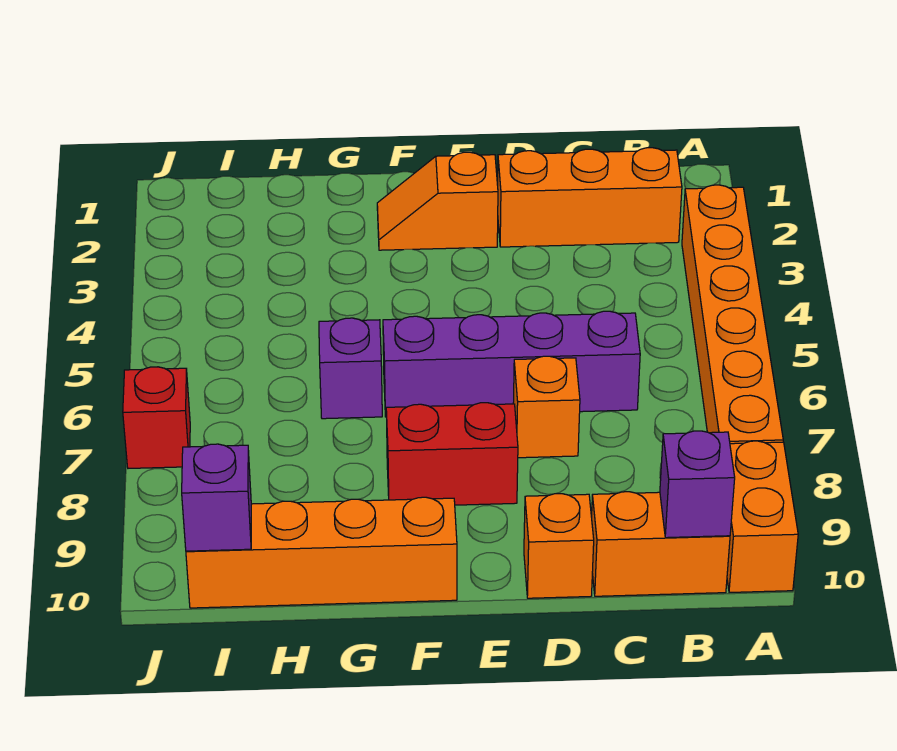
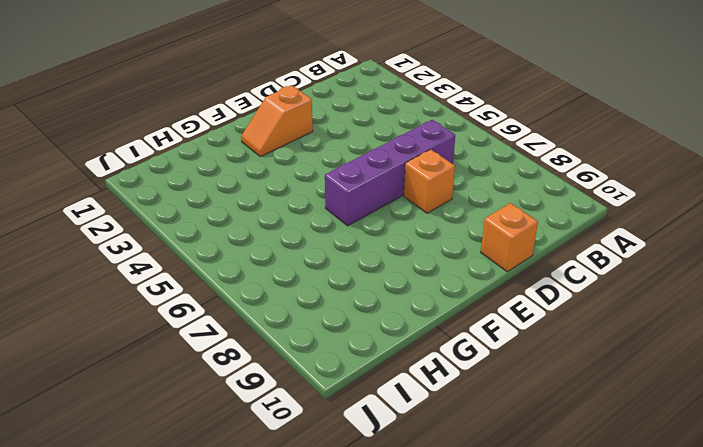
none -> orange brick A3:A8 level 1
none -> orange brick A9:A10 level 1
none -> orange brick B2:D2 level 1

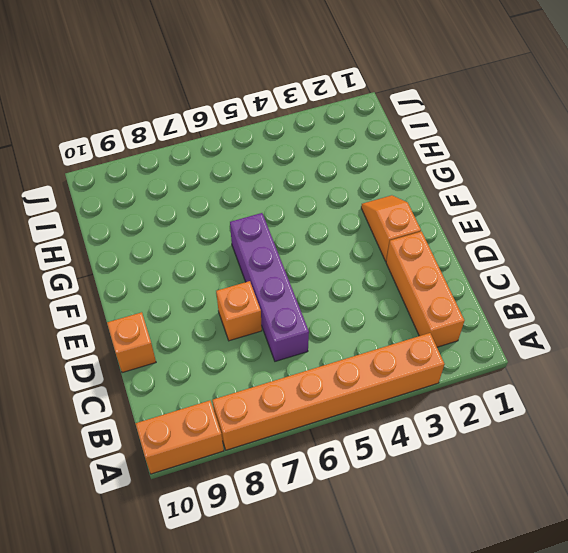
none -> orange brick B10:C10 level 1
none -> red brick E8:F8 level 1
none -> orange brick F10:I10 level 1

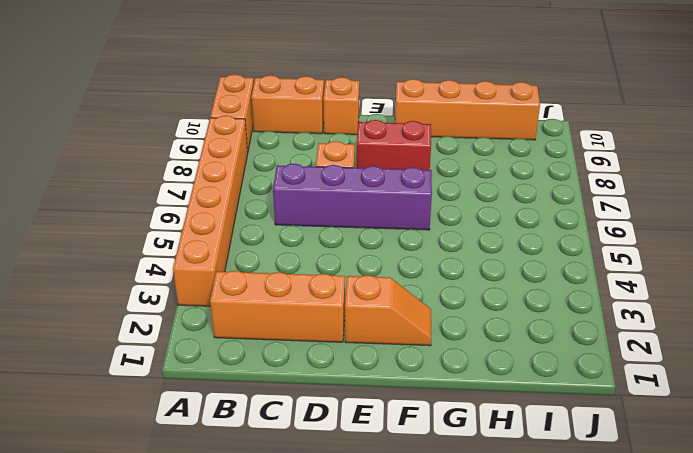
none -> purple brick G6 level 1
none -> red brick J7 level 1
none -> purple brick B10 level 2

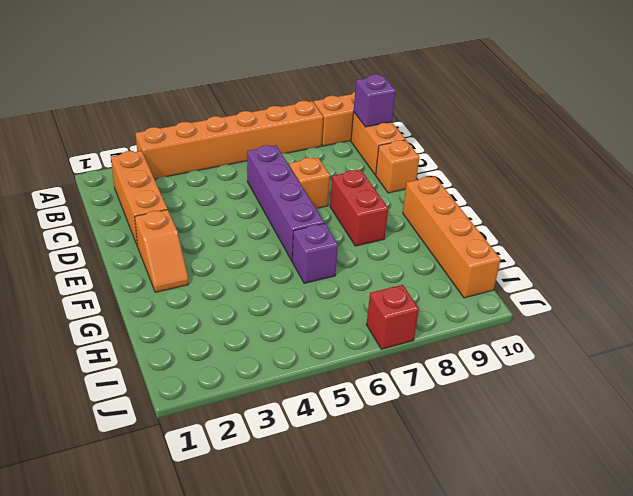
none -> purple brick I10 level 2

